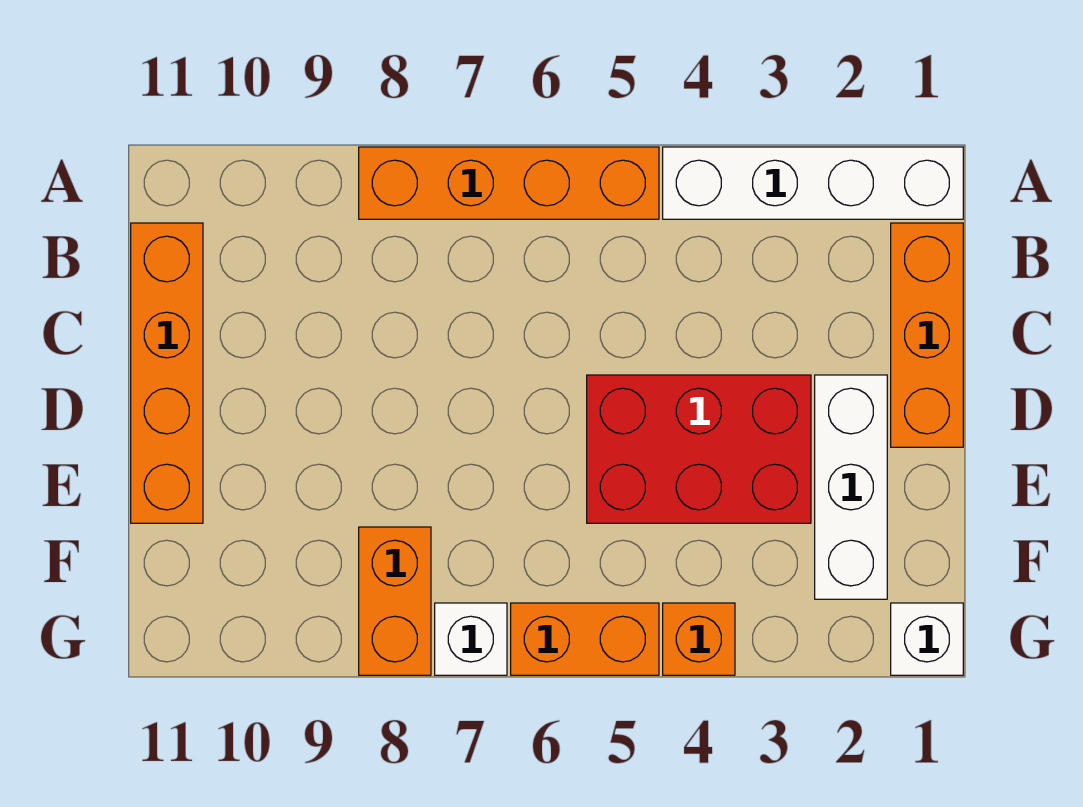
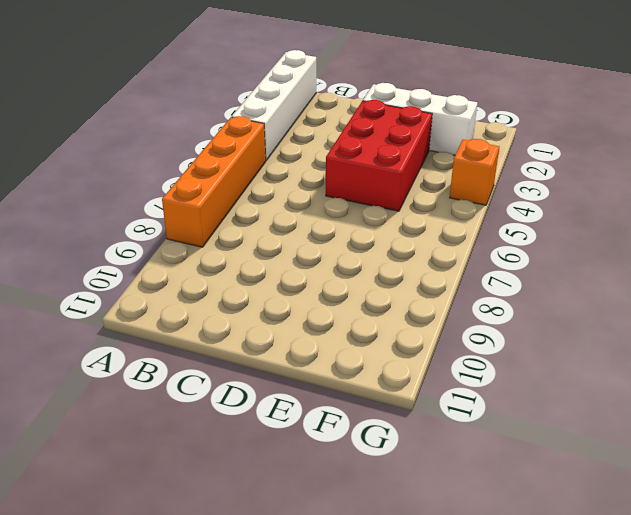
none -> orange brick B1:D1 level 1
none -> orange brick B11:E11 level 1

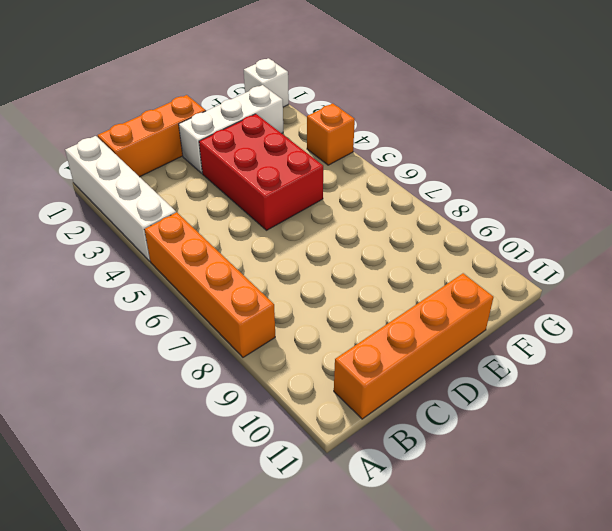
none -> orange brick F8:G8 level 1
none -> orange brick G5:G6 level 1

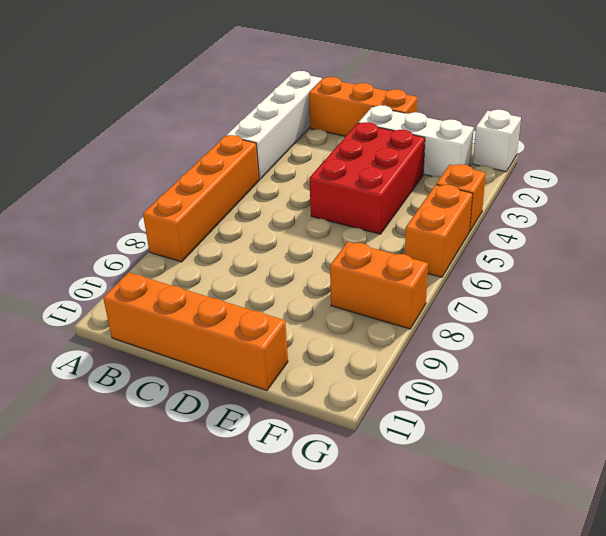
none -> white brick G7 level 1

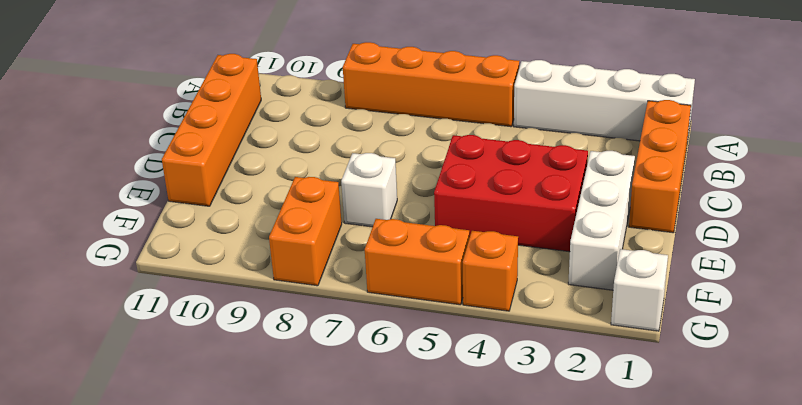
white brick E7 level 1 -> white brick G7 level 1

